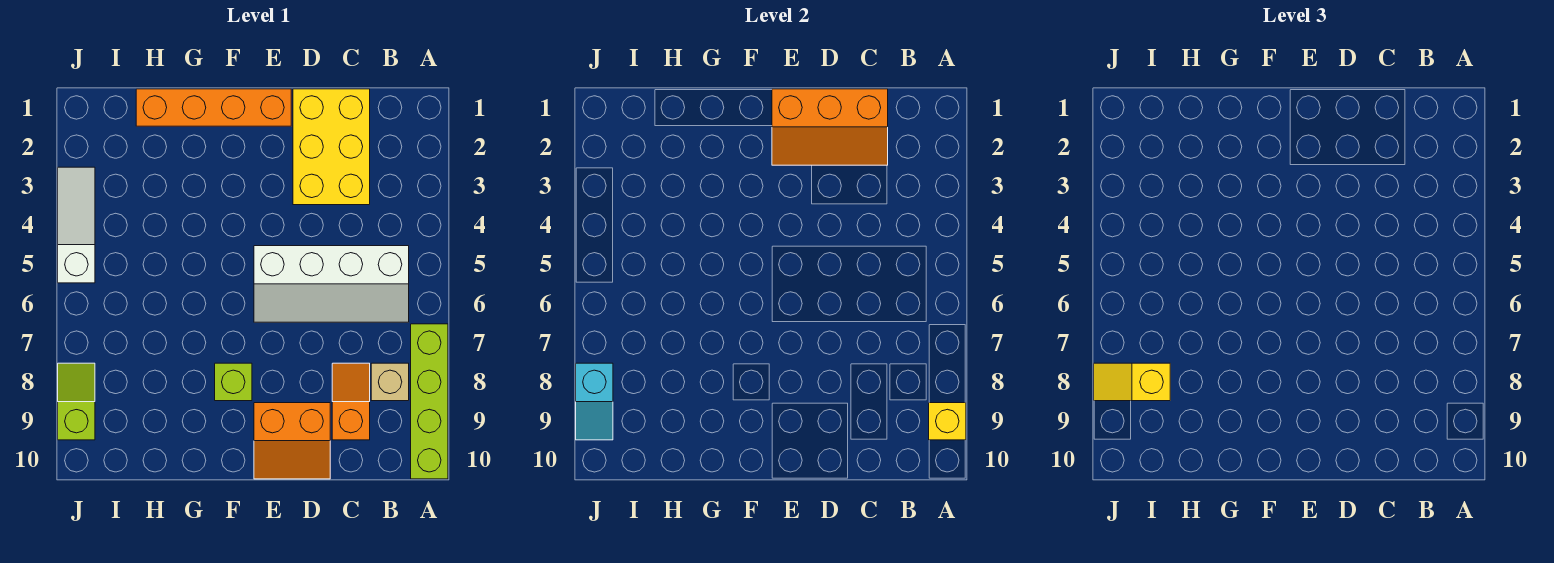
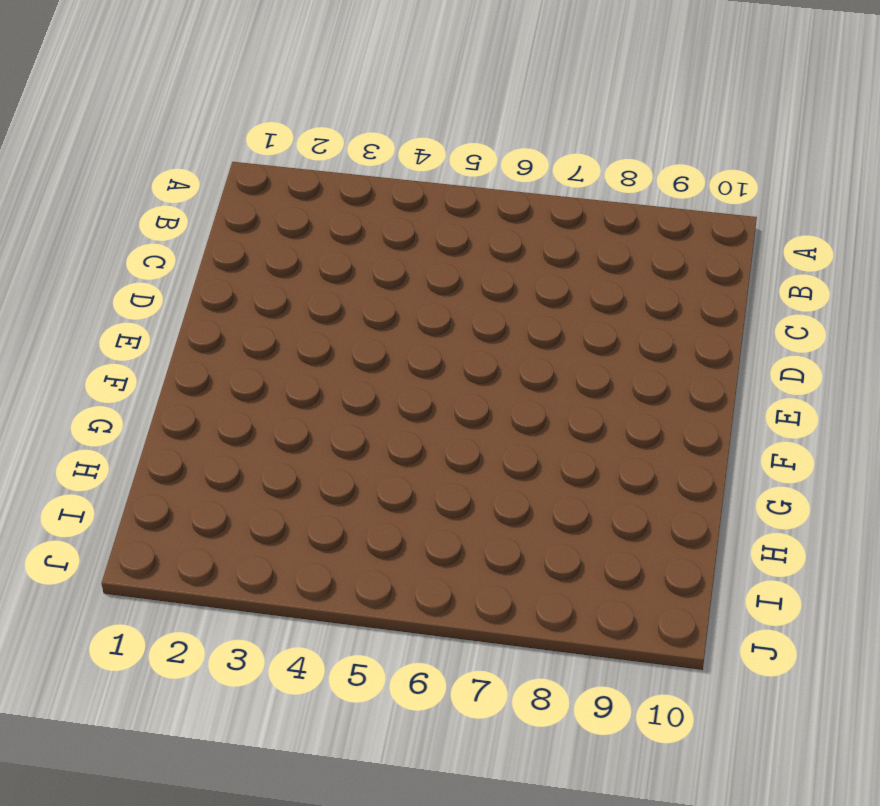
none -> lime brick A7:A10 level 1
none -> white slope B5:E6 level 1 top 5
none -> tan brick B8 level 1

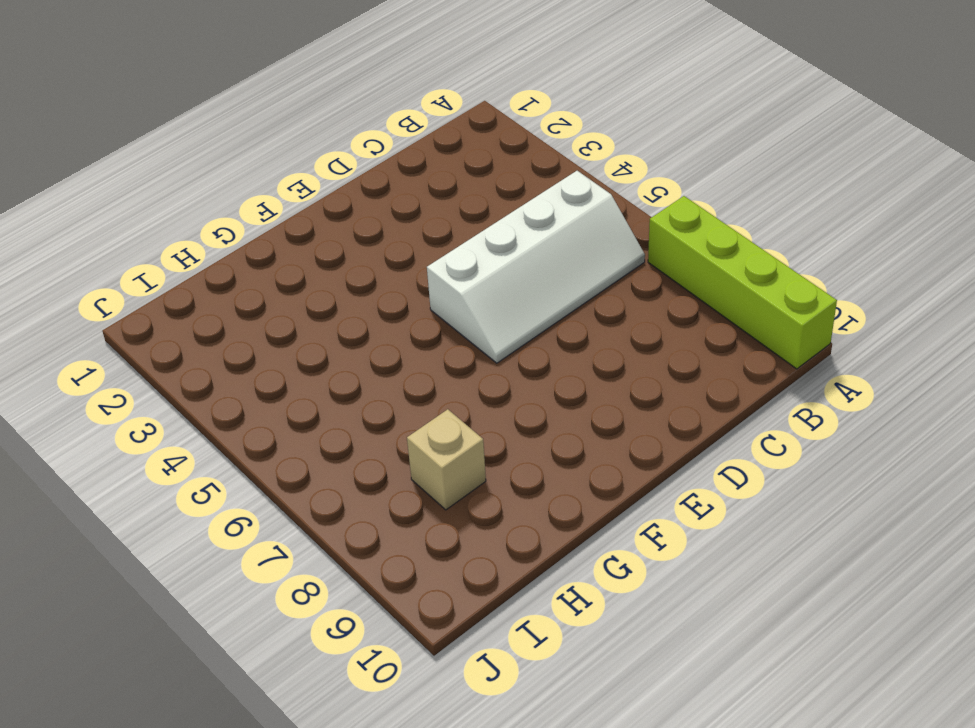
tan brick H8 level 1 -> tan brick B8 level 1
none -> yellow brick C1:D3 level 1
none -> orange slope C8:C9 level 1 top 9
none -> orange slope D9:E10 level 1 top 9

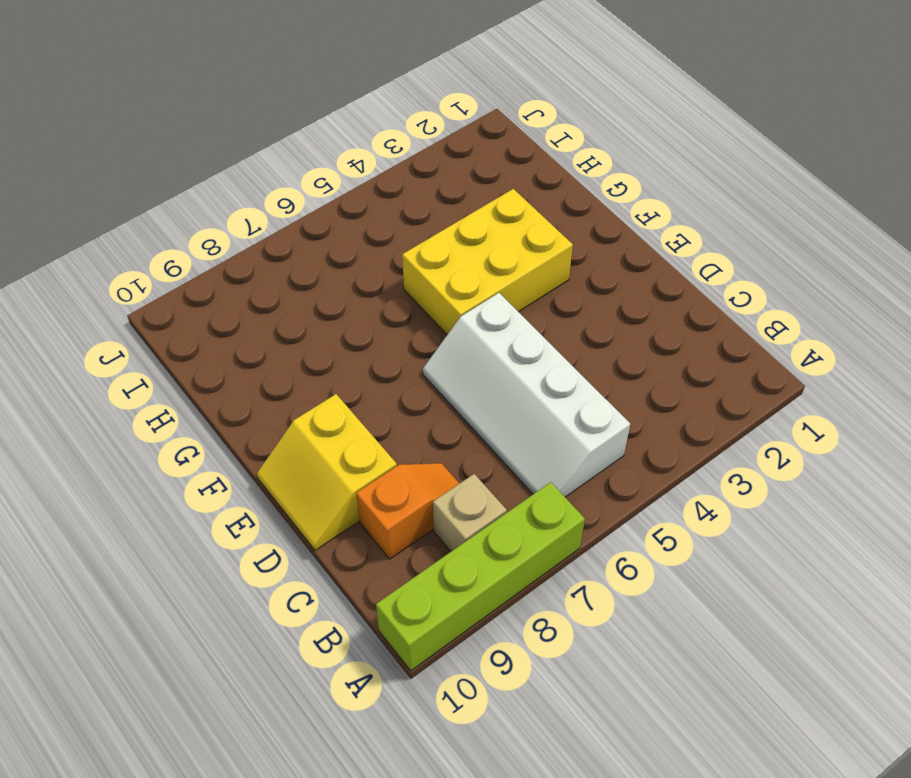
yellow slope D9:E10 level 1 top 9 -> orange slope D9:E10 level 1 top 9
yellow brick F3:G5 level 1 -> yellow brick C1:D3 level 1
none -> orange brick E1:H1 level 1
none -> lime brick F8 level 1
none -> white slope J3:J5 level 1 top 5

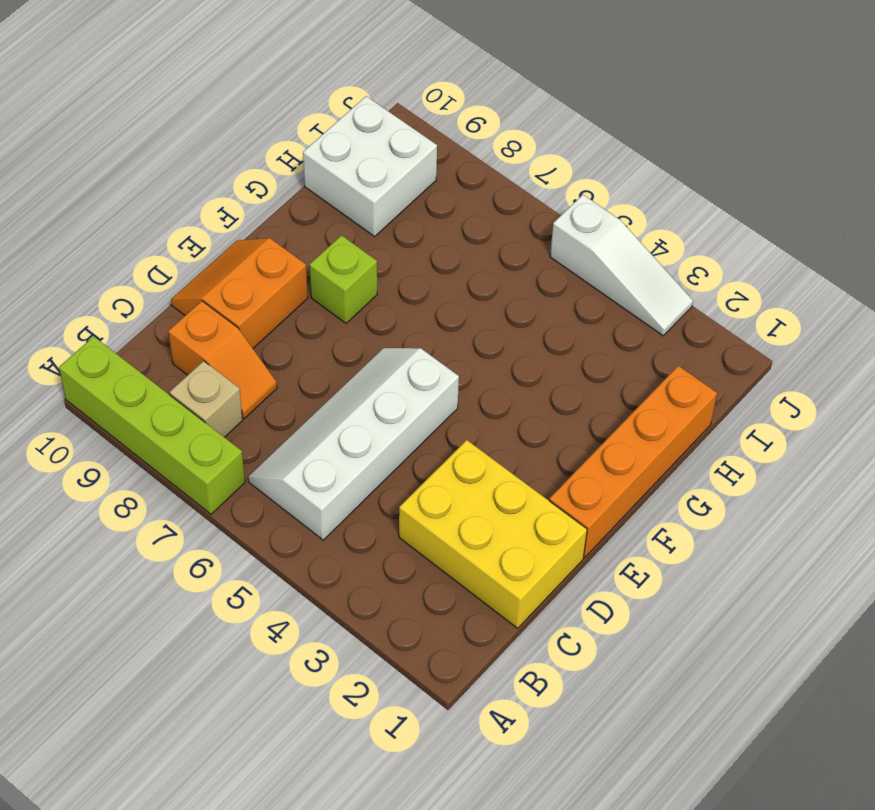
white brick H9:I10 level 1 -> none
none -> lime slope J8:J9 level 1 top 9
none -> yellow brick A9 level 2
none -> orange slope C1:E2 level 2 top 1

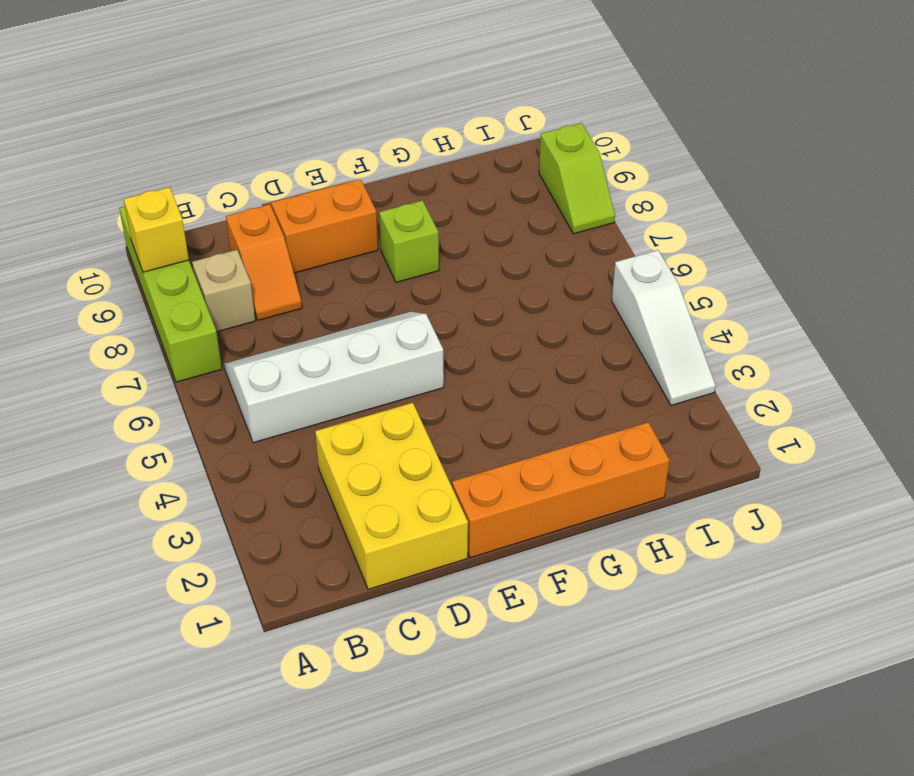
none -> orange slope C1:E2 level 2 top 1
none -> cyan slope J8:J9 level 2 top 8
none -> yellow slope I8:J8 level 3 top I

